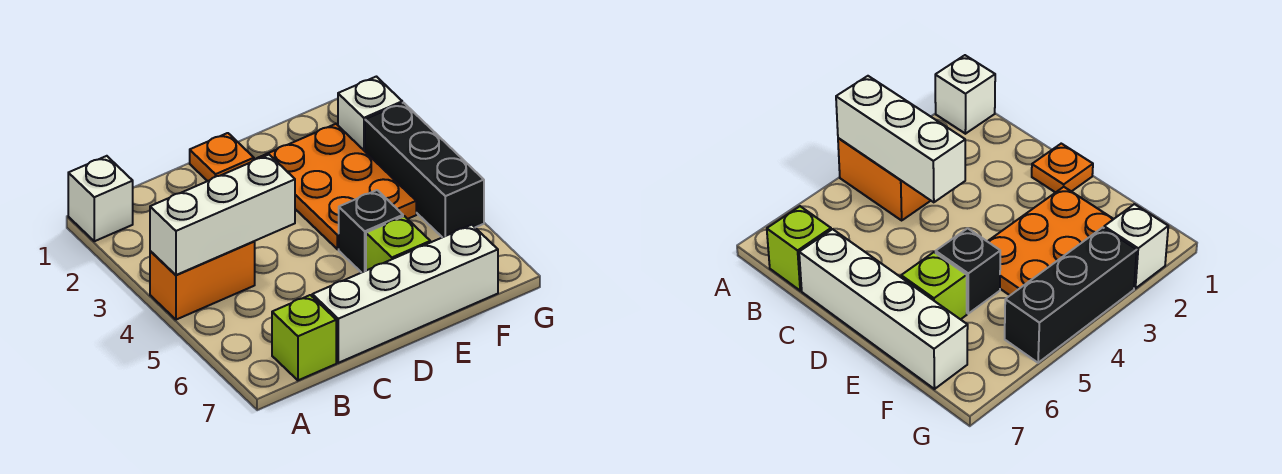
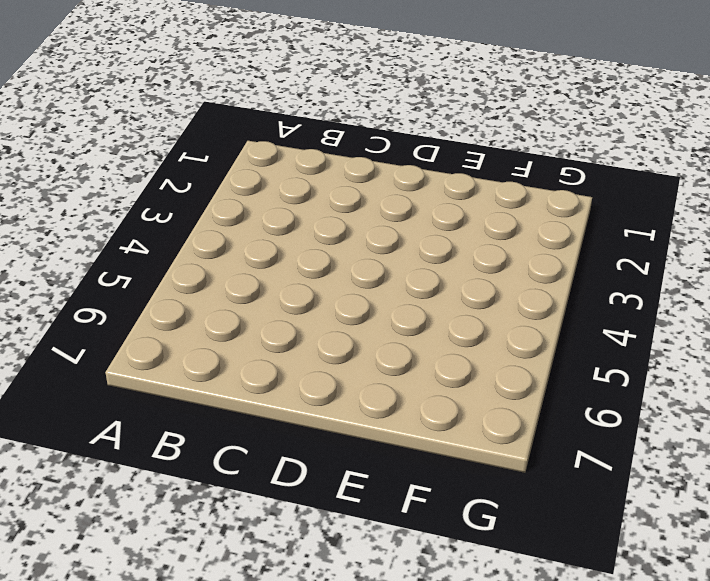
none -> white brick A1 level 1
none -> orange brick A4:B4 level 1

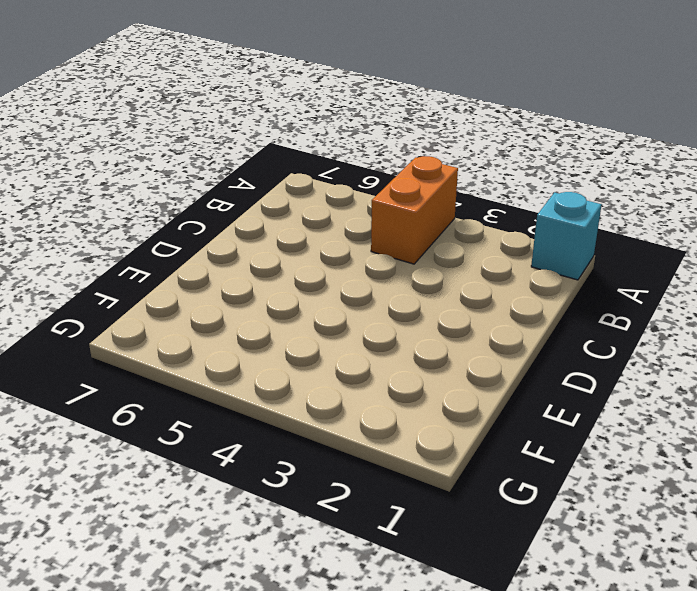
cyan brick A1 level 1 -> white brick A1 level 1
none -> lime brick B7 level 1
none -> white brick C7:F7 level 1

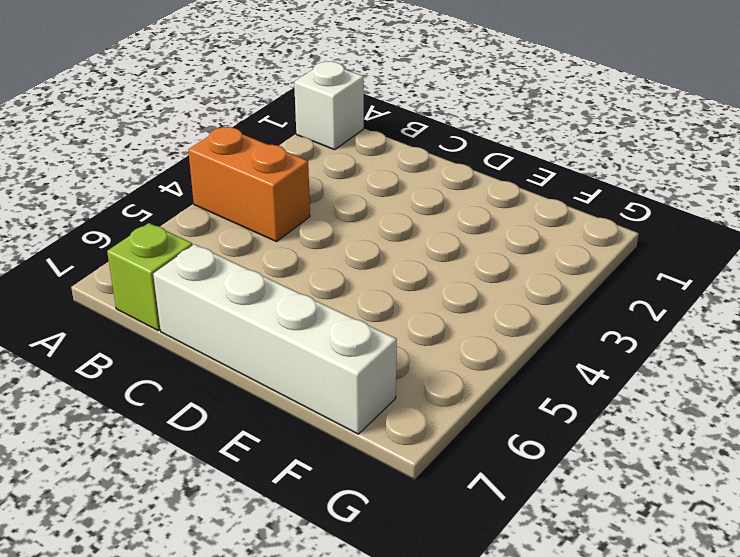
none -> orange plate D1 level 1
none -> orange plate E2:F4 level 1

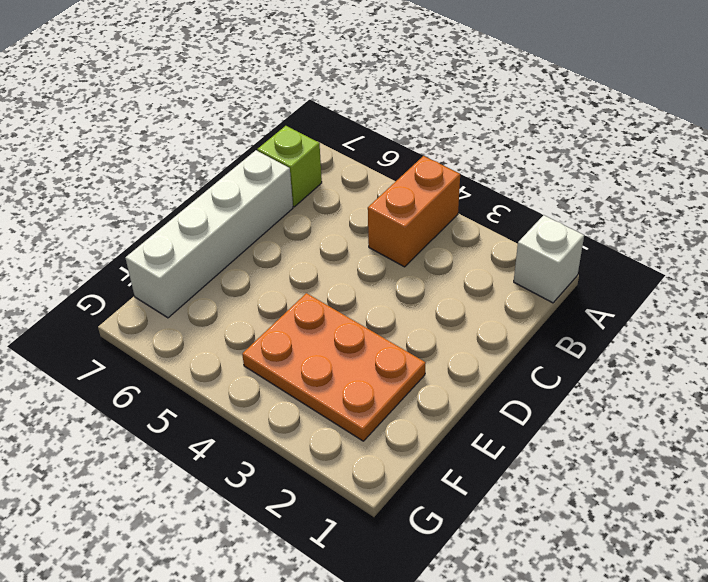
none -> orange plate D1 level 1
none -> black brick E5 level 1

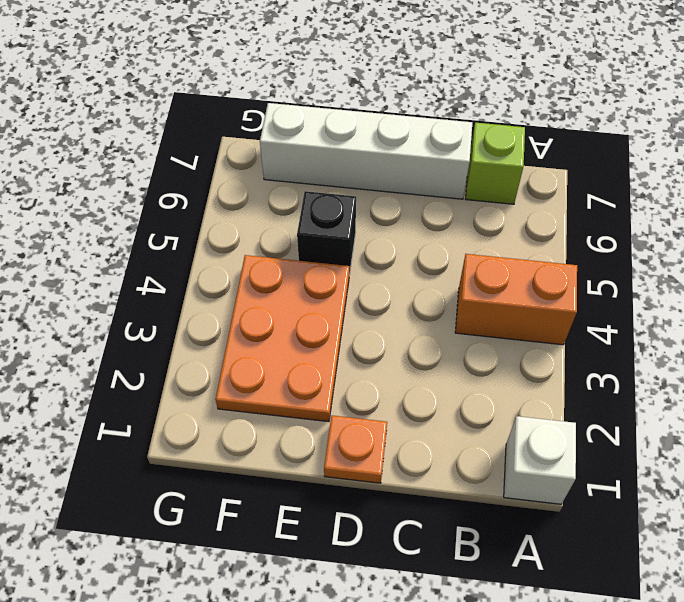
none -> lime brick E6 level 1
none -> white brick G2 level 1

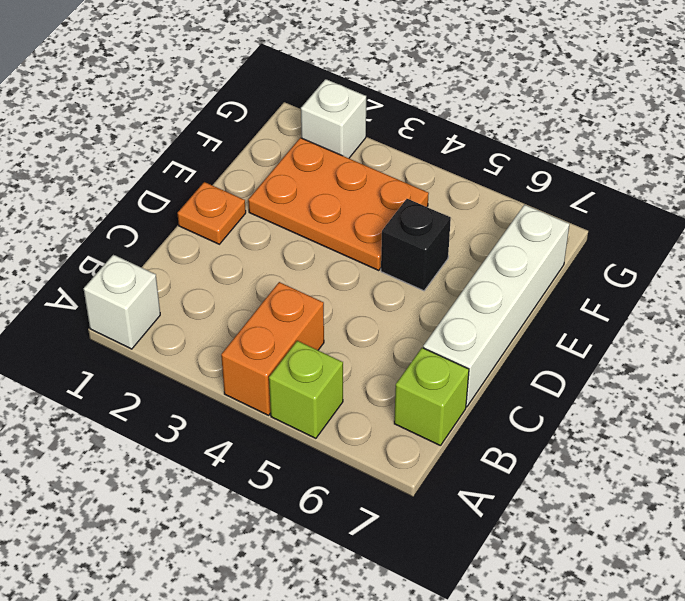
lime brick A5 level 1 -> lime brick E6 level 1
none -> black brick G3:G5 level 1
none -> white brick A4:C4 level 2

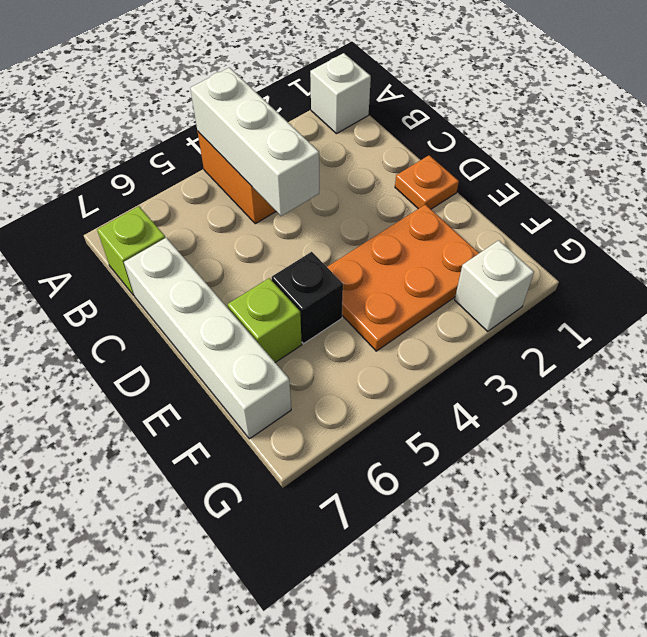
none -> black brick G3:G5 level 1

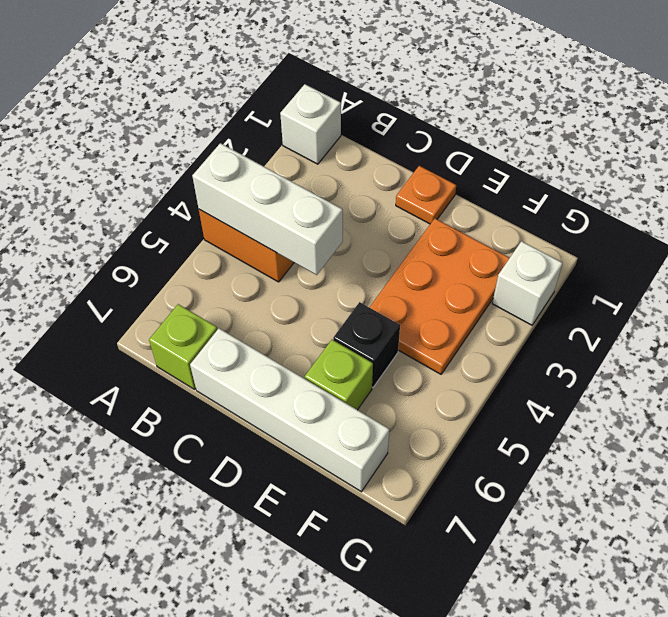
none -> black brick G3:G5 level 1

